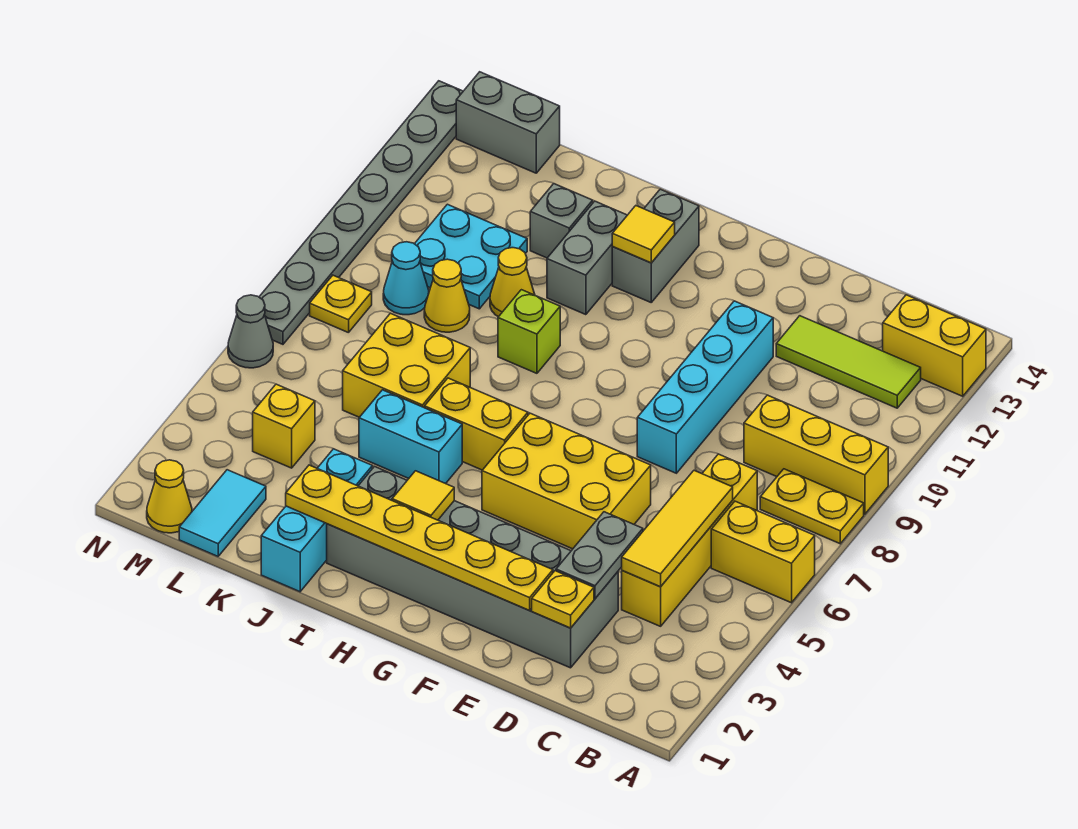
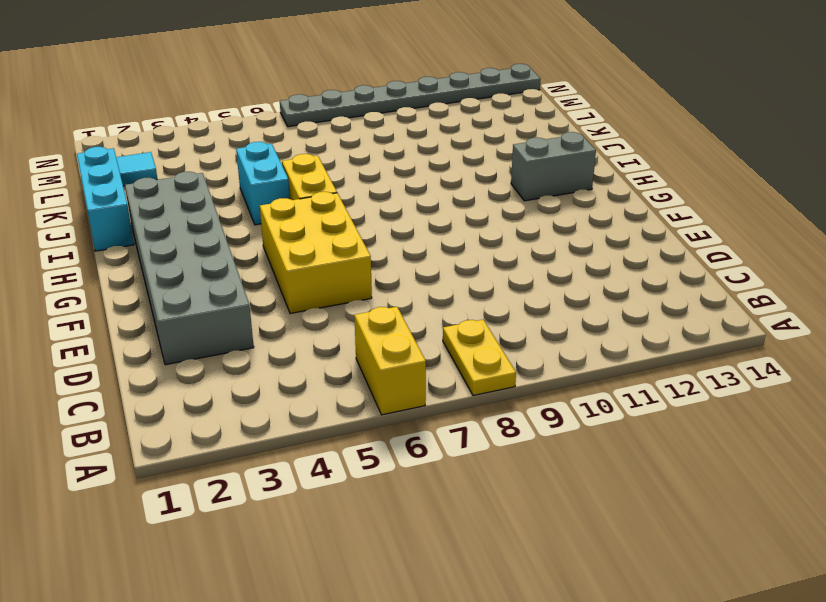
cyan brick I1:K1 level 1 -> cyan brick J1:J3 level 1
none -> yellow brick A9:C9 level 1
none -> yellow brick A13:B13 level 1
none -> lime tile B12:D12 level 1
none -> yellow brick C4:C7 level 1

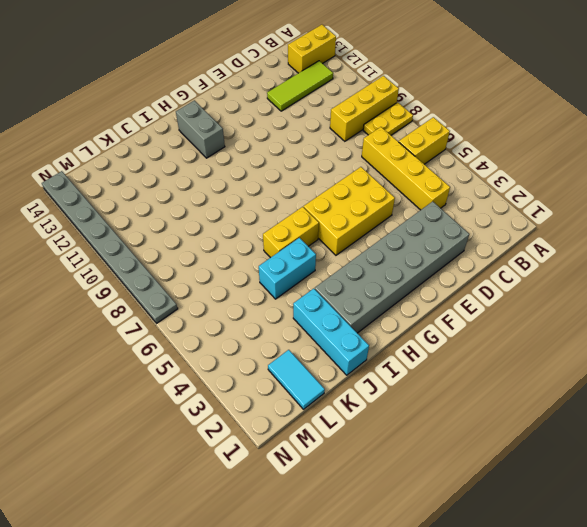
none -> cyan brick E8:E11 level 1
none -> lime brick I9 level 1
none -> grey brick I11:I12 level 1
none -> yellow brick J6:K7 level 1

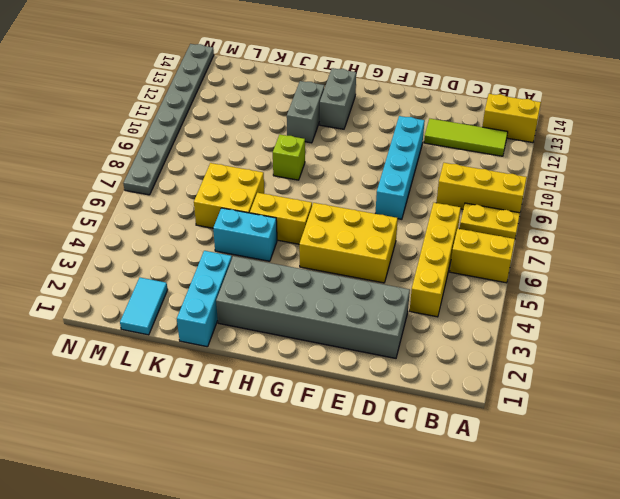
none -> yellow cone J10 level 1
none -> grey brick J12 level 1
none -> yellow cone K9 level 1
none -> cyan plate K10:L11 level 1

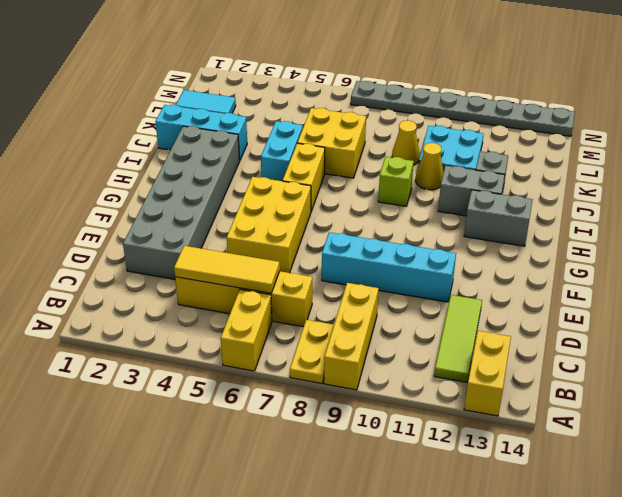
none -> yellow brick L4 level 1
none -> cyan cone L9 level 1
none -> grey brick L14:M14 level 1
none -> yellow cone M1 level 1

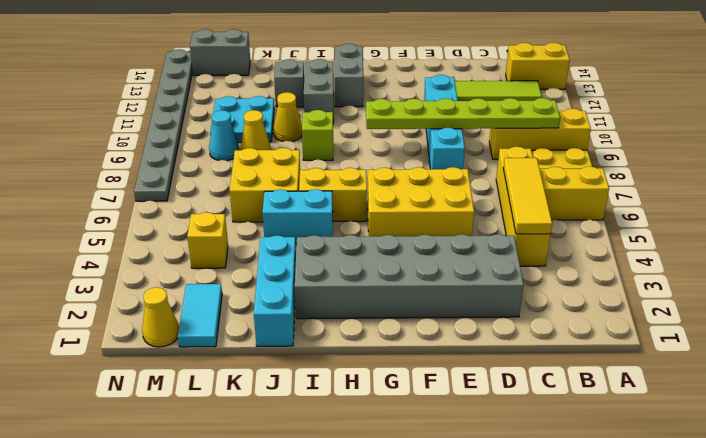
lime plate B9:G9 level 2 -> none
none -> yellow plate M8 level 1
none -> grey cone N6 level 1
none -> yellow plate D2 level 2
none -> grey plate D3:D4 level 2

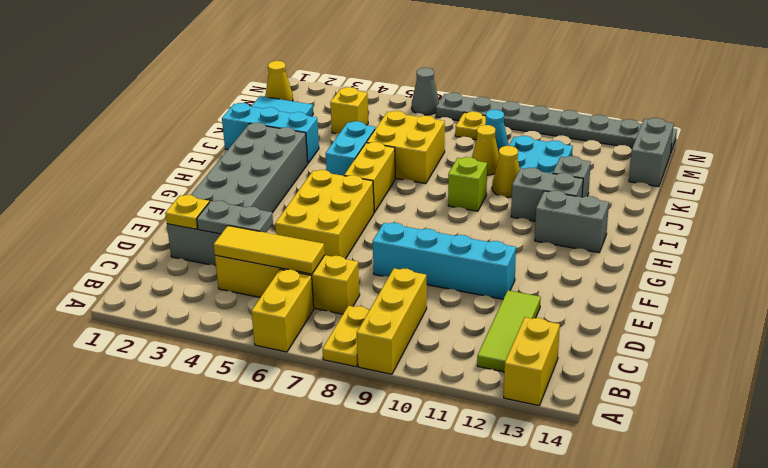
none -> yellow plate E2:J2 level 2
none -> yellow tile H3 level 2
none -> yellow tile H12 level 2

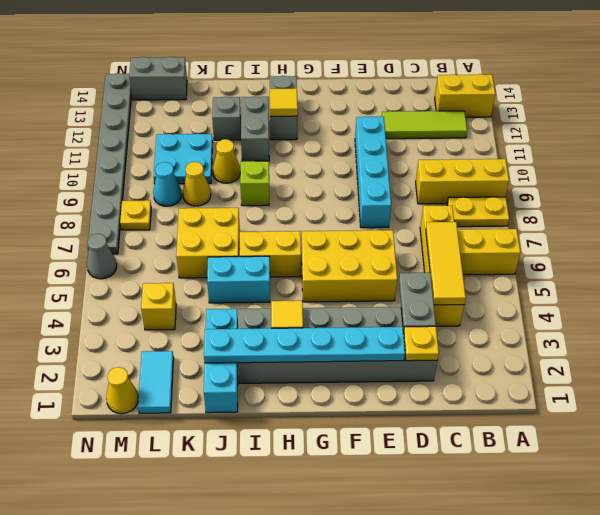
cyan plate E2:J2 level 2 -> yellow plate E2:J2 level 2

